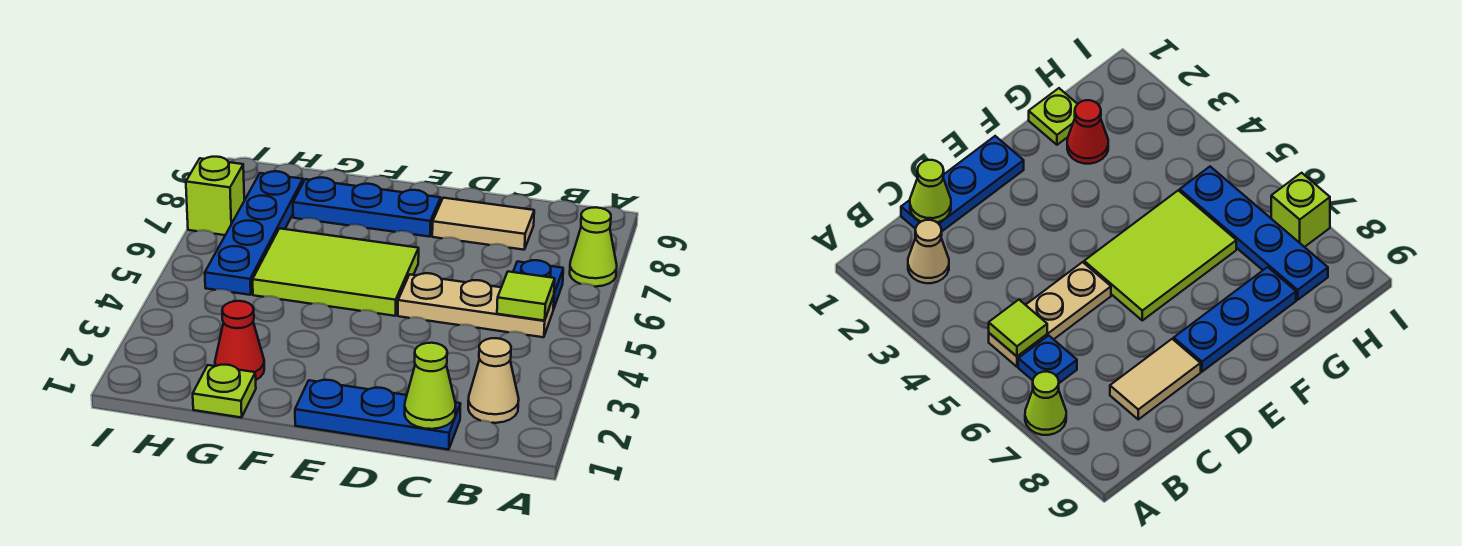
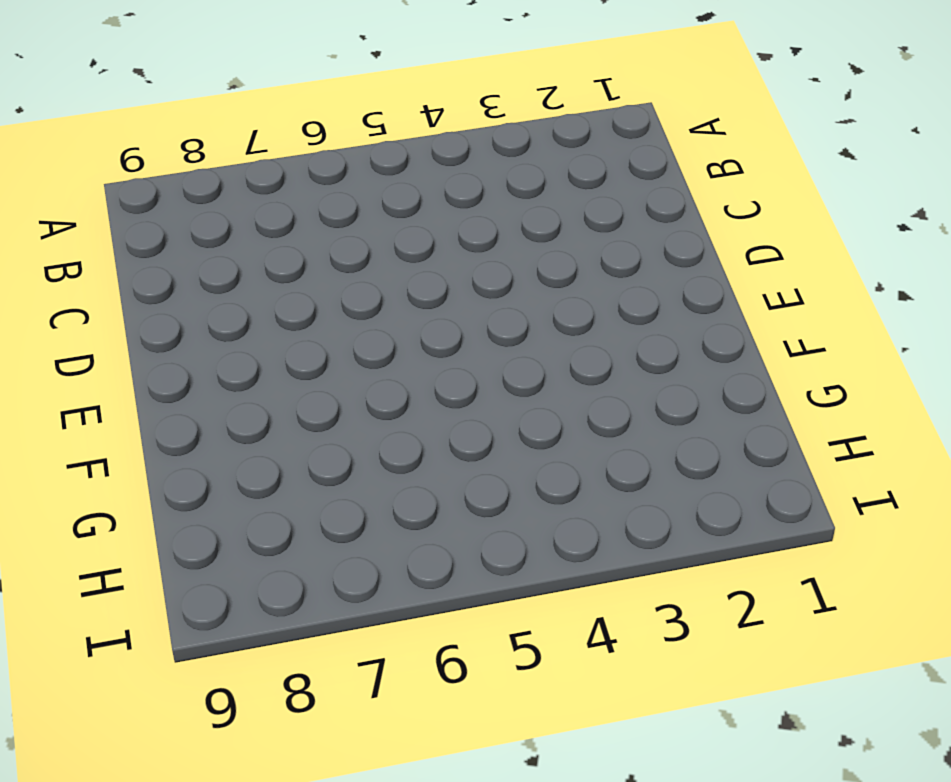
none -> lime cone A7 level 1
none -> tan cone B2 level 1
none -> tan plate B5:D5 level 1

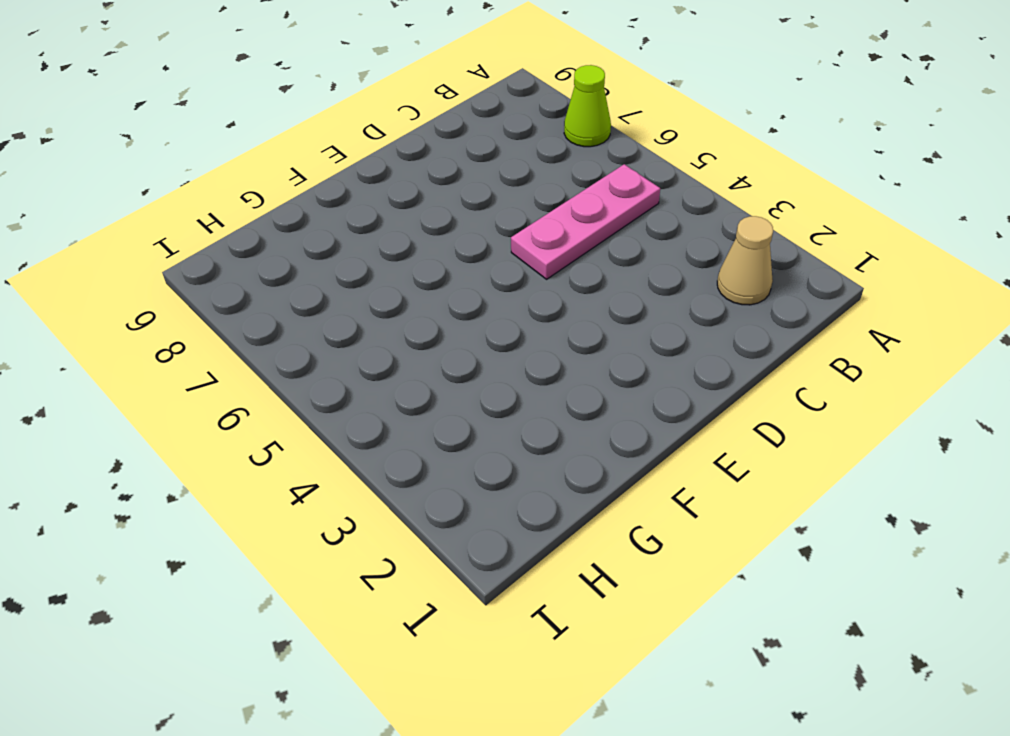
pink plate B5:D5 level 1 -> tan plate B5:D5 level 1
none -> blue plate B6 level 1
none -> blue plate C1:E1 level 1
none -> tan tile C8:D8 level 1

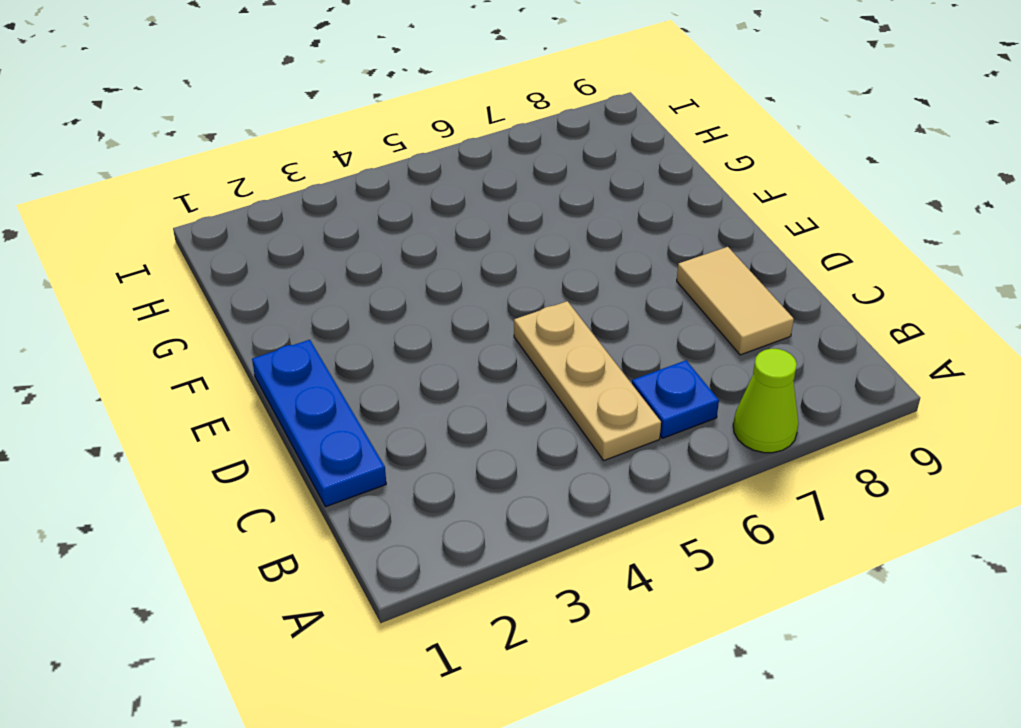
none -> tan cone B2 level 1
none -> lime tile E5:G6 level 1
none -> blue plate E8:G8 level 1

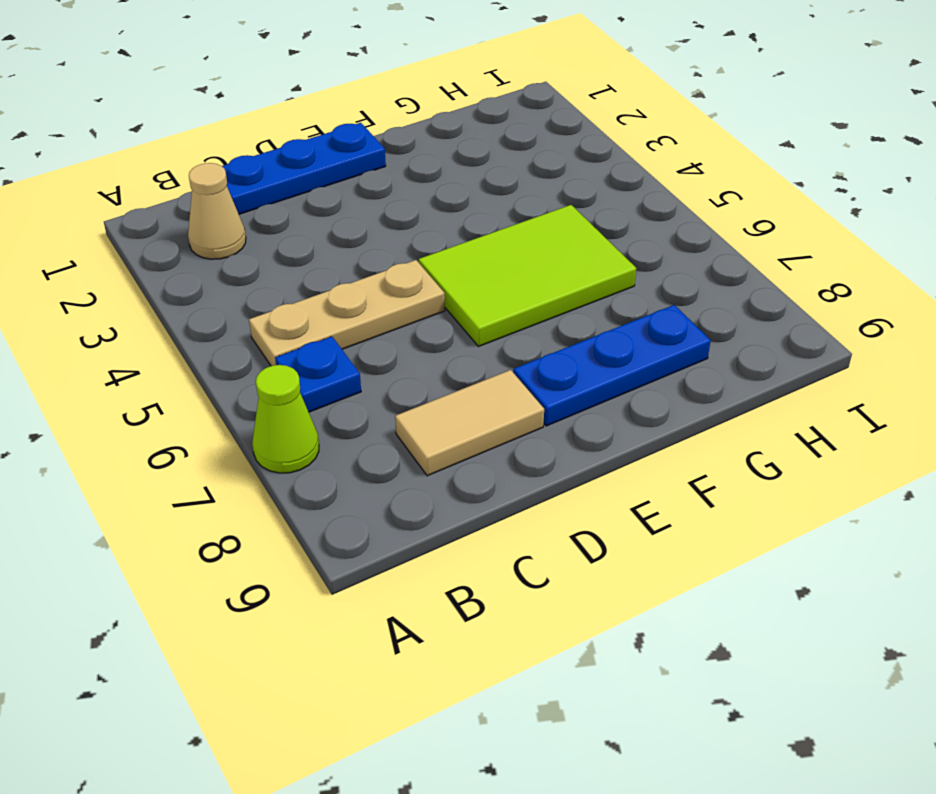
none -> lime plate G1 level 1
none -> red cone G2 level 1
none -> blue plate H5:H8 level 1

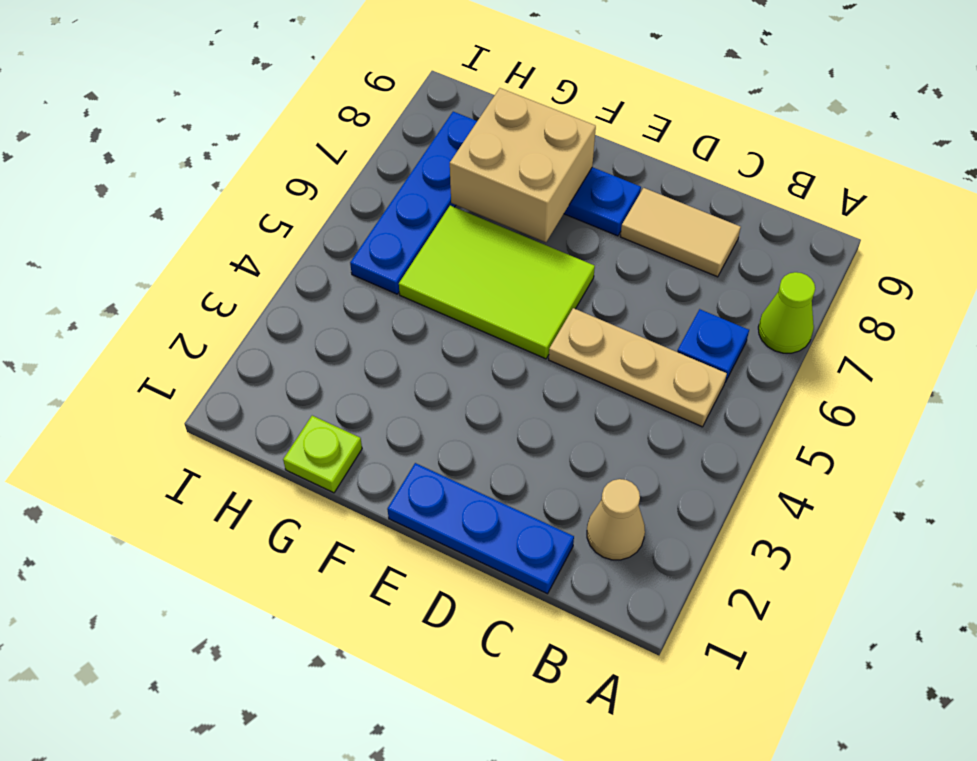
tan brick F7:G8 level 2 -> none
none -> red cone G2 level 1
none -> lime brick I7 level 1
none -> lime tile B5 level 2

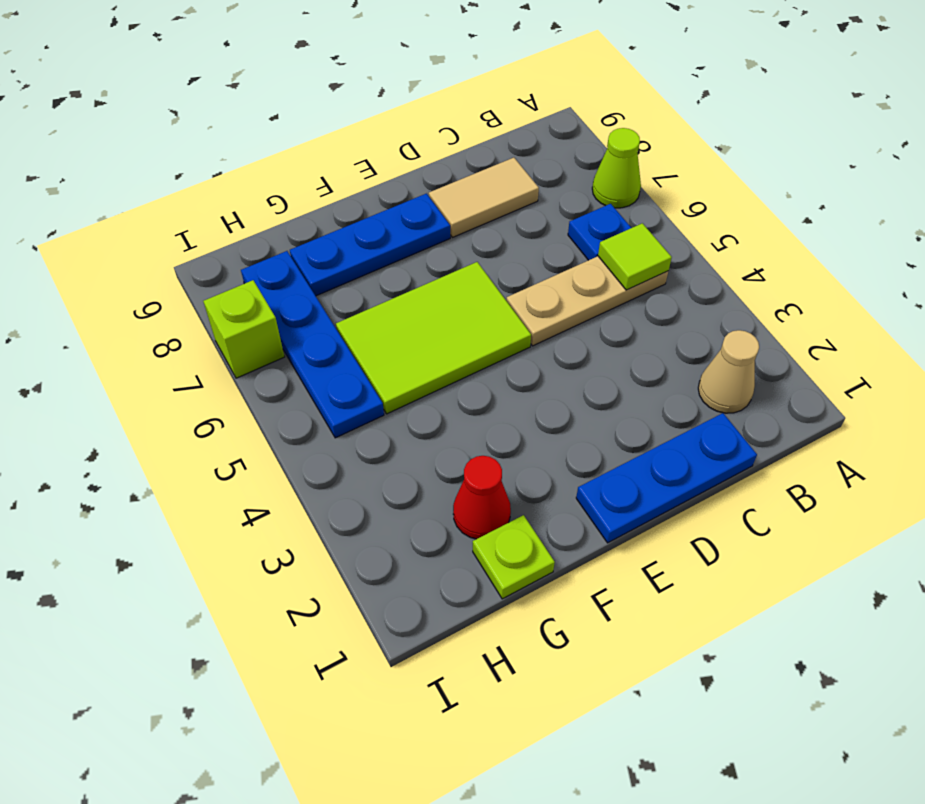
none -> lime cone C1 level 2

